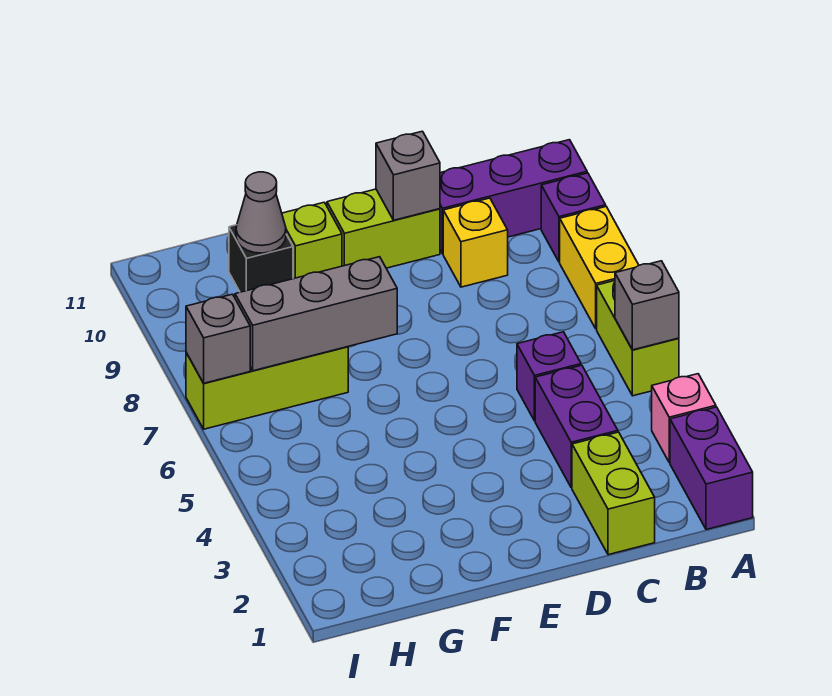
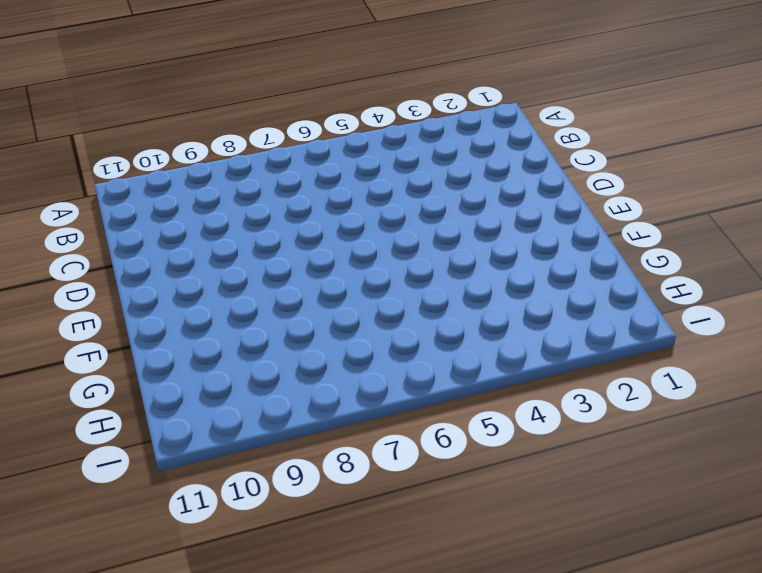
none -> purple brick A1:A2 level 1
none -> pink brick A3 level 1
none -> lime brick A5:A6 level 1

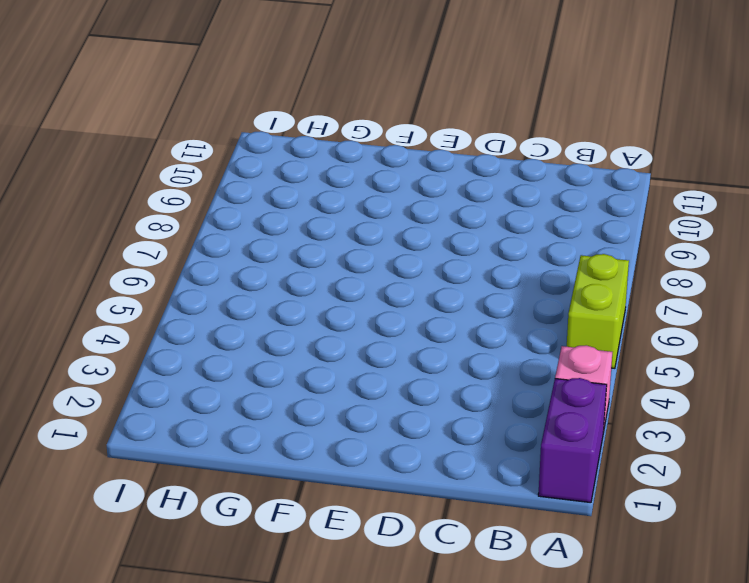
none -> yellow brick A7:A8 level 1
none -> purple brick A9 level 1
none -> purple brick A10:C10 level 1

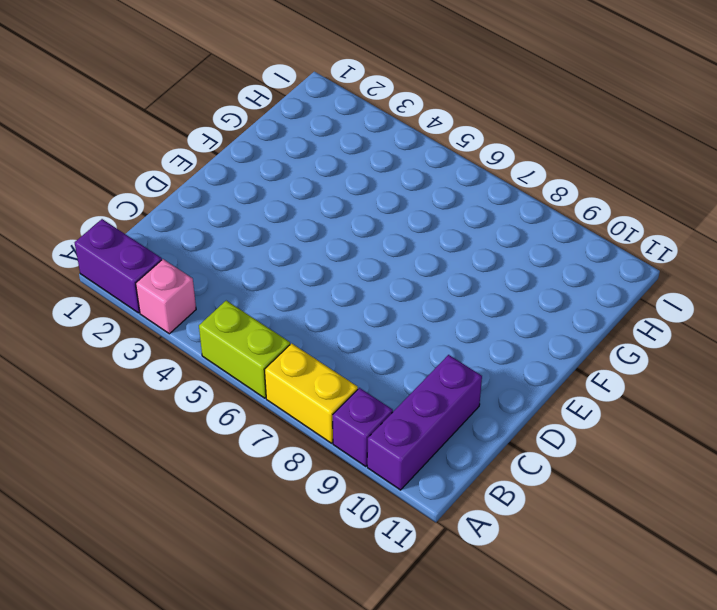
none -> lime brick C1:C2 level 1
none -> purple brick C3:C4 level 1
none -> purple brick C5 level 1

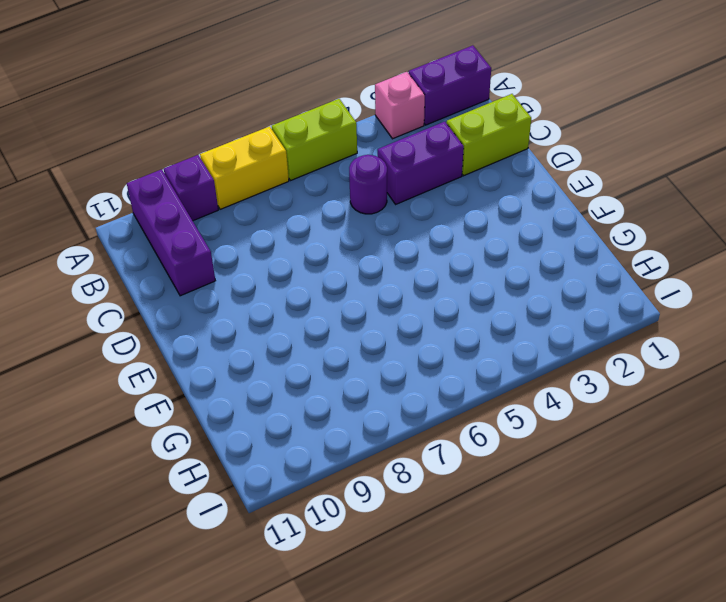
purple round brick C5 level 1 -> purple brick C5 level 1
none -> yellow brick C9 level 1
none -> lime brick D10:E10 level 1
none -> lime brick F10 level 1

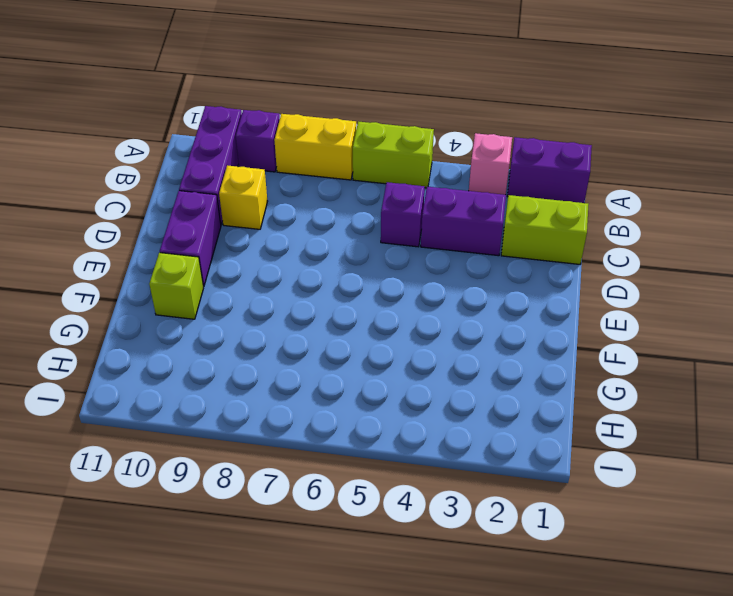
purple brick D10:E10 level 1 -> lime brick D10:E10 level 1
none -> lime brick G7:I7 level 1
none -> black brick G10 level 1
none -> grey brick A5 level 2

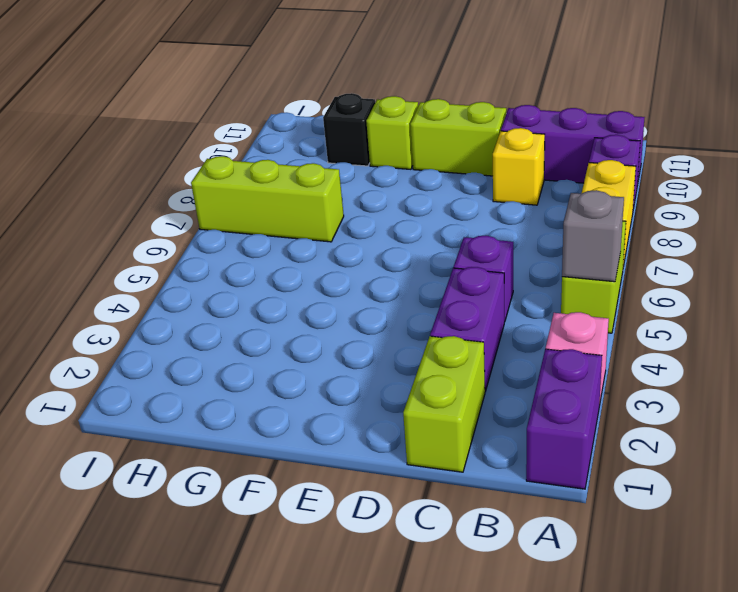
none -> grey brick D10 level 2
none -> grey brick F7:H7 level 2
none -> grey cone G10 level 2

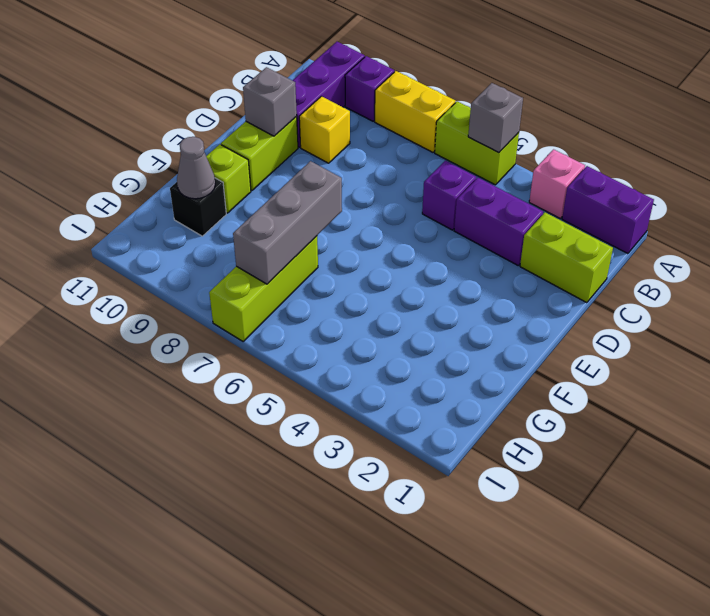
none -> grey brick I7 level 2

